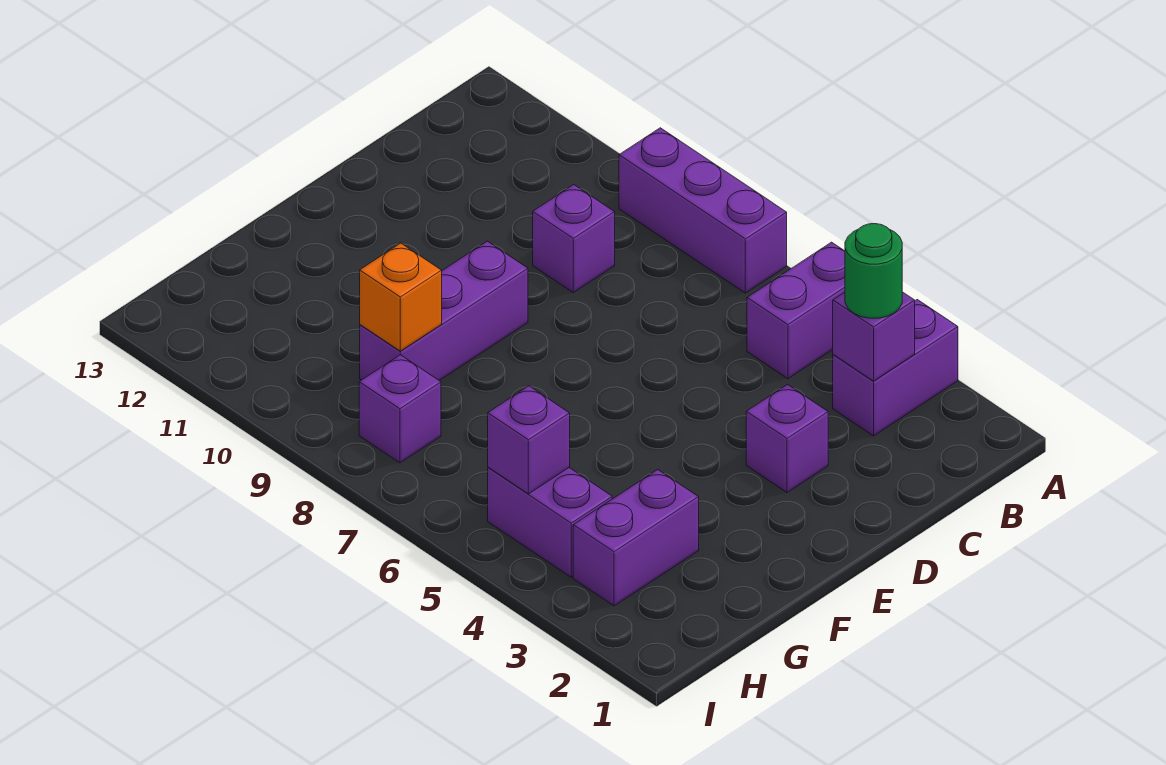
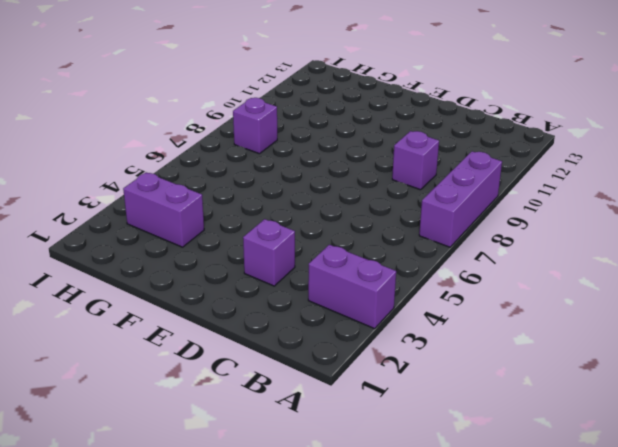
none -> purple brick A5:B5 level 1
none -> purple brick E9:G9 level 1
none -> purple brick H4:H5 level 1

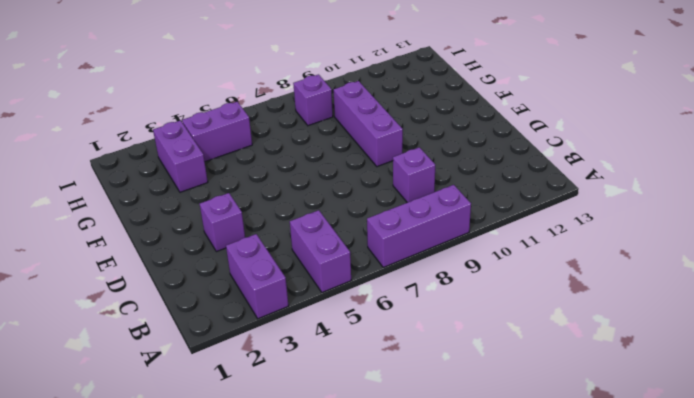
none -> purple brick B3 level 2
none -> orange brick G9 level 2
none -> purple brick H5 level 2

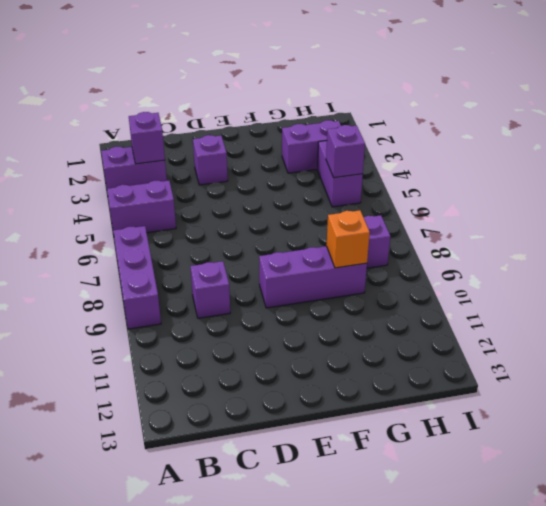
none -> green round brick B3 level 3

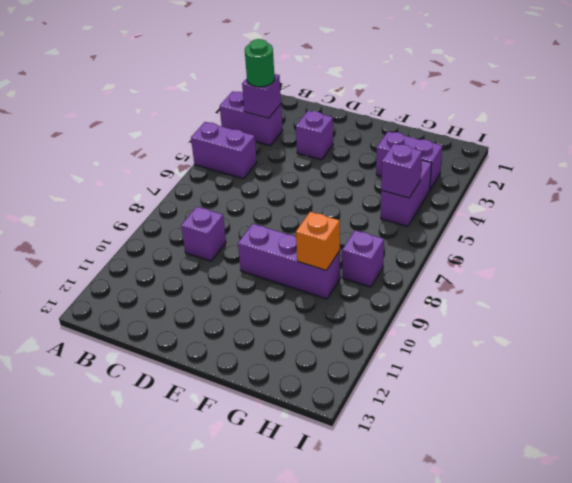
none -> purple brick A7:A9 level 1

